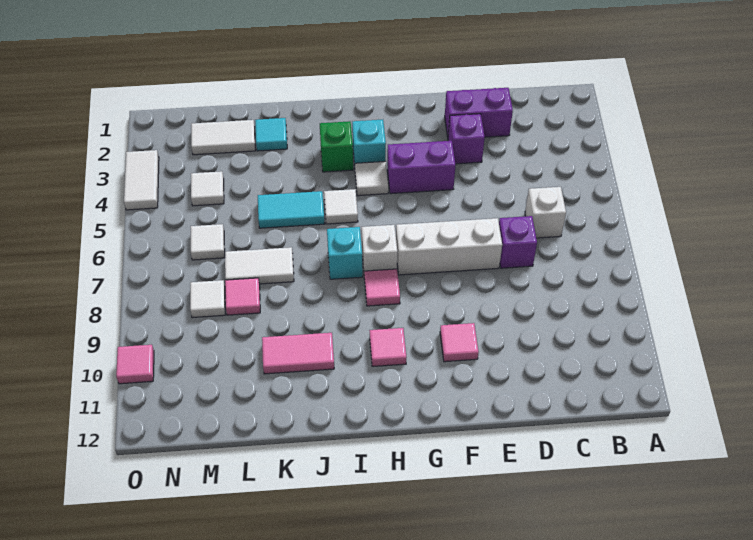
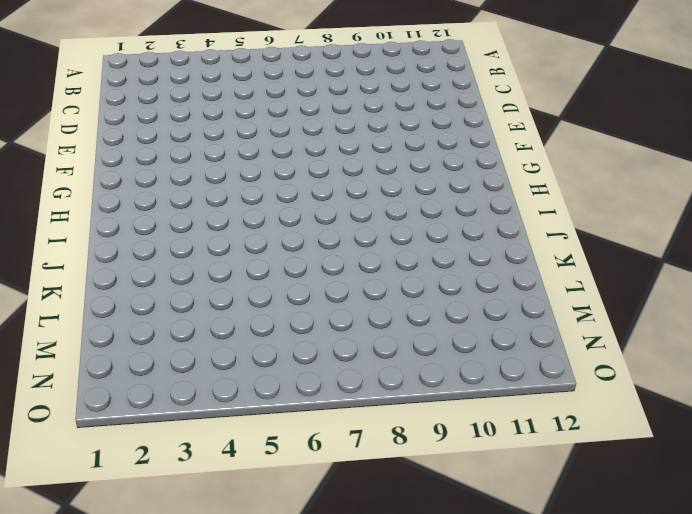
none -> white brick C6 level 1
none -> purple brick D2:E2 level 1
none -> purple brick D7 level 1

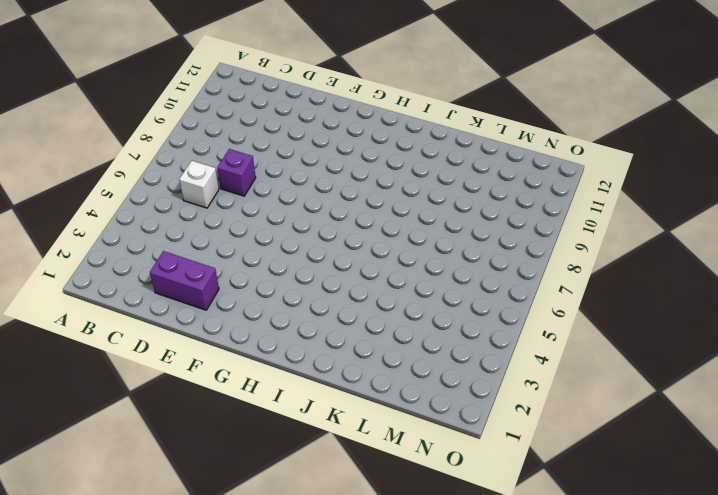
none -> purple brick E3 level 1
none -> white brick E7:G7 level 1
none -> purple brick F4:G4 level 1

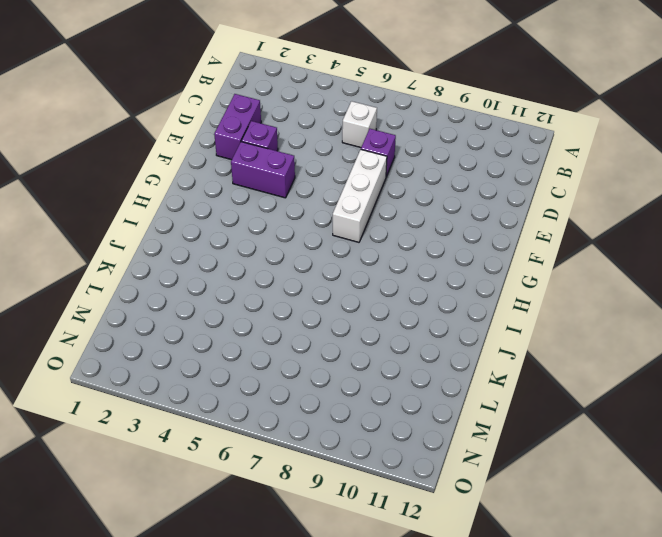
purple brick F3:F4 level 1 -> purple brick F4:G4 level 1
none -> pink tile F10 level 1
none -> cyan brick H3 level 1
none -> white tile H4 level 1

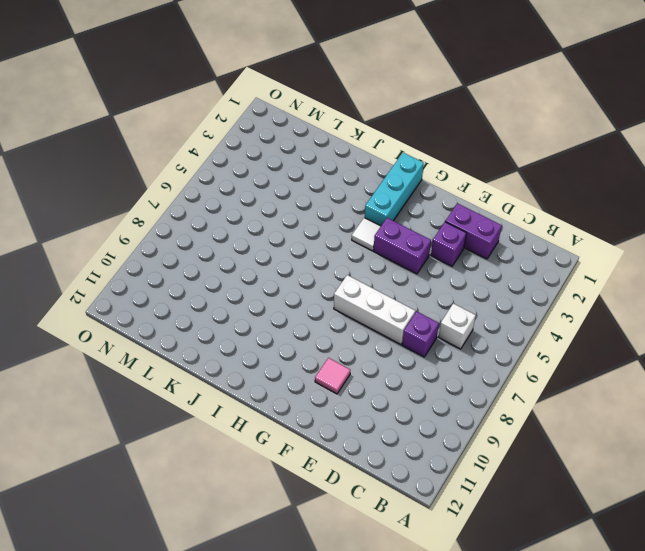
cyan brick H1:H3 level 1 -> cyan brick H3 level 1
none -> white brick H7 level 1
none -> pink tile H8 level 1
none -> pink tile H10 level 1

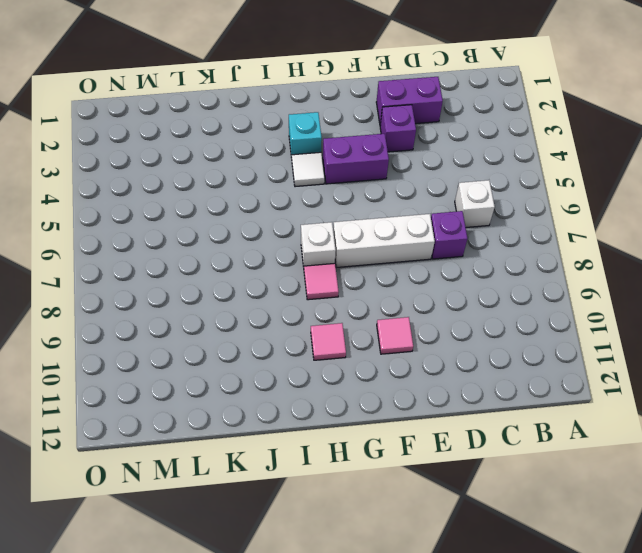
none -> green brick I3 level 1
none -> white tile I5 level 1
none -> cyan brick I7 level 1

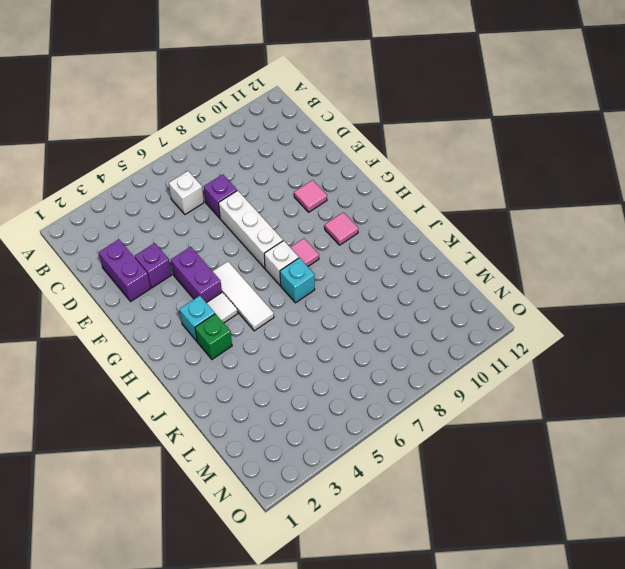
white tile G5:I5 level 1 -> white tile I5 level 1
none -> cyan tile J5:K5 level 1
none -> pink tile J10:K10 level 1
none -> cyan tile K2 level 1

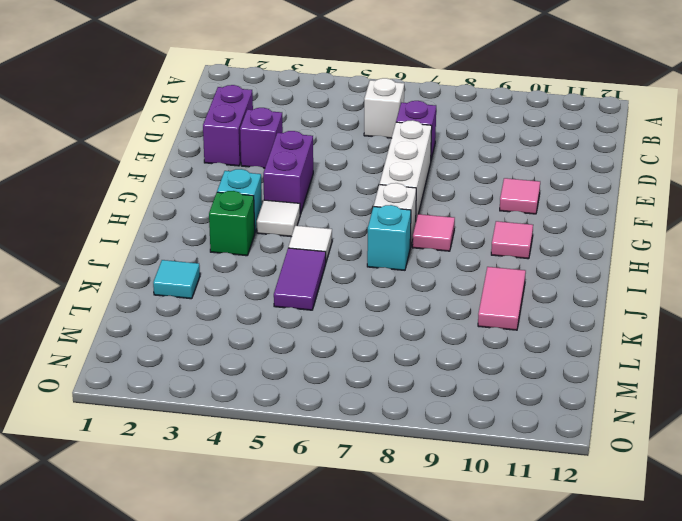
purple tile J5:K5 level 1 -> cyan tile J5:K5 level 1
none -> white tile K7:L7 level 1
none -> white tile L2:M2 level 1
none -> pink tile L8 level 1

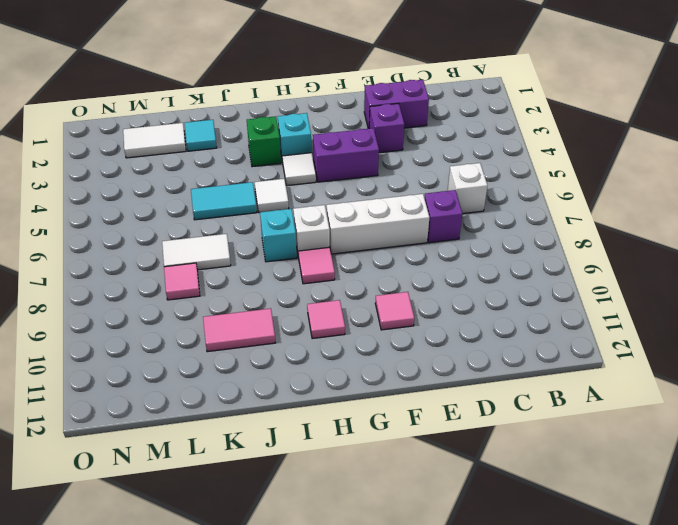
none -> white tile M4 level 1
none -> white tile M6 level 1
none -> white tile M8 level 1

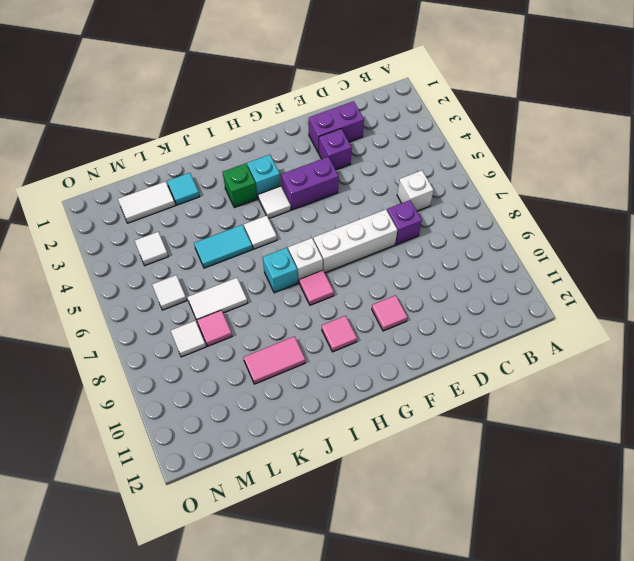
none -> white tile O3:O4 level 1
none -> pink tile O10 level 1

